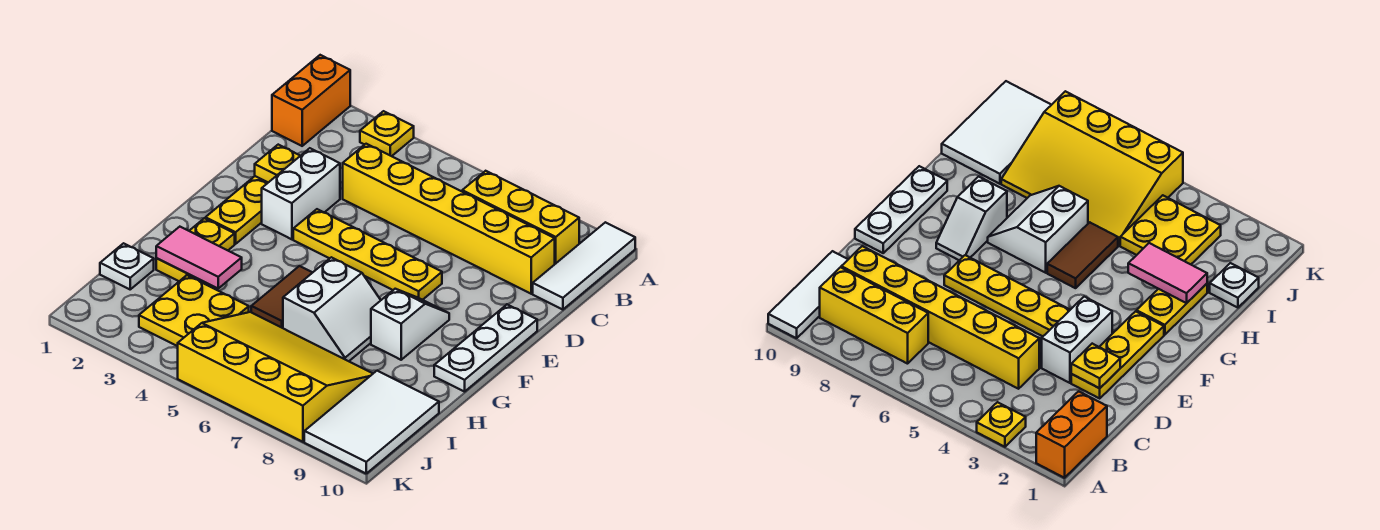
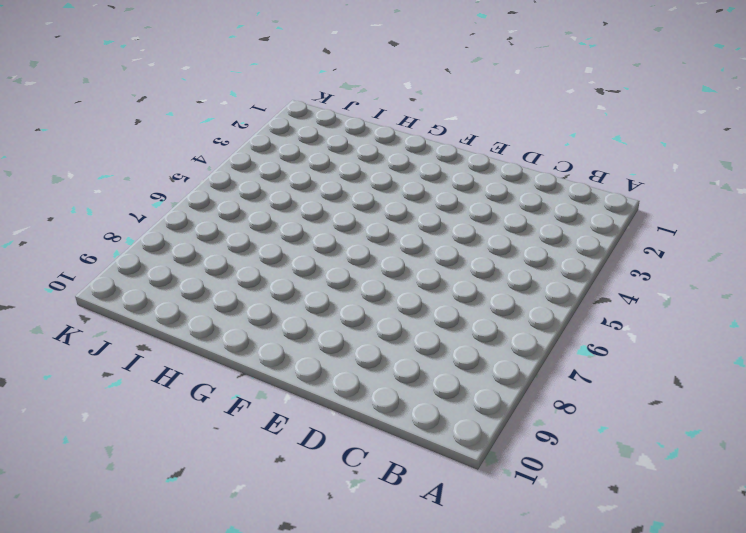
none -> orange brick A1:B1 level 1
none -> yellow plate A3 level 1
none -> white tile A10:C10 level 1

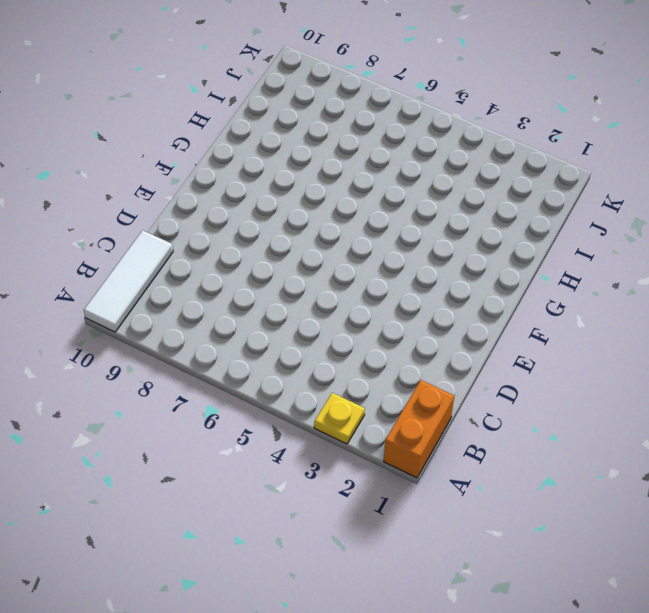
none -> yellow brick B7:B9 level 1
none -> yellow brick C4:C9 level 1
none -> yellow plate D2:F2 level 1

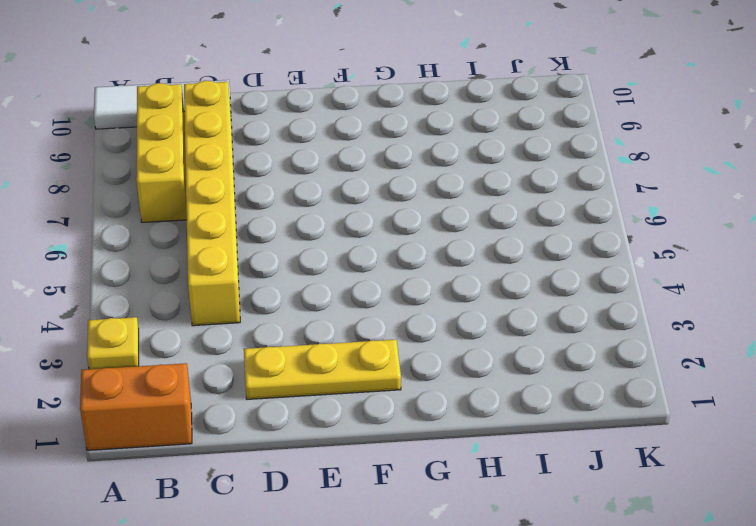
none -> white brick D3:E3 level 1
none -> yellow plate E4:E7 level 1
none -> white plate E10:G10 level 1

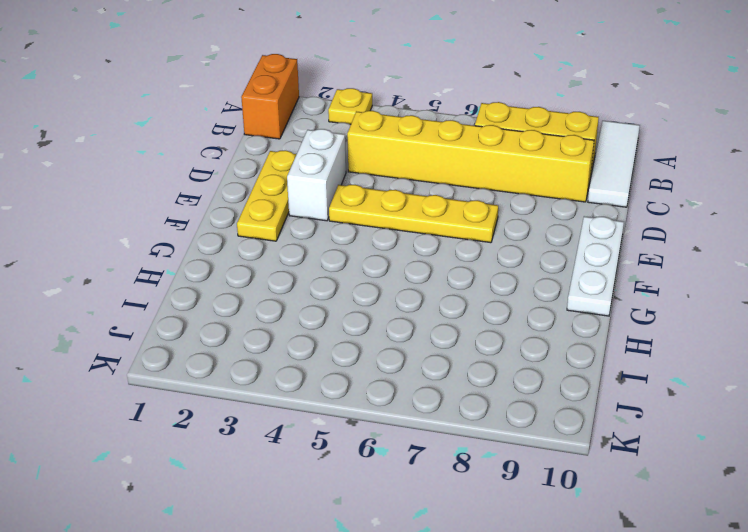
none -> white slope F8:G8 level 1 top G
none -> yellow plate G2:H2 level 1
none -> brown tile G5:H5 level 1

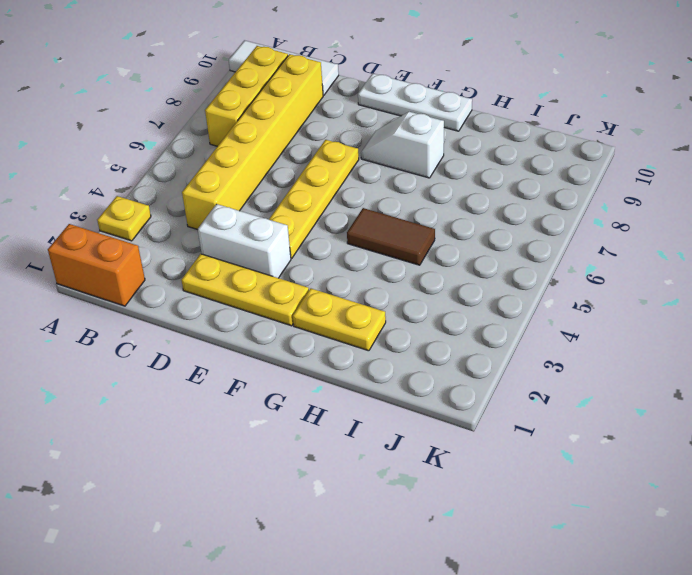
none -> white slope G6:H7 level 1 top 6
none -> white plate I1 level 1
none -> yellow plate I3:J4 level 1

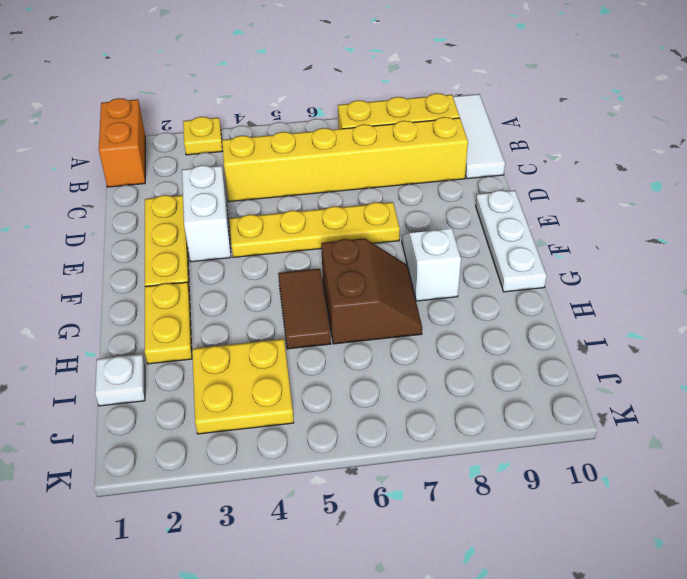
brown slope G6:H7 level 1 top 6 -> white slope G6:H7 level 1 top 6
none -> yellow slope I5:K8 level 1 top K
none -> white tile I9:K10 level 1
none -> yellow plate D2 level 2

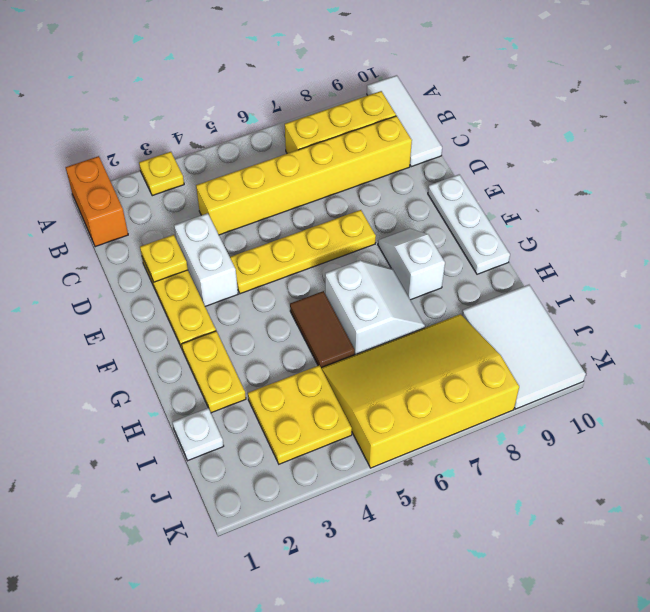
none -> pink tile H2:H3 level 2

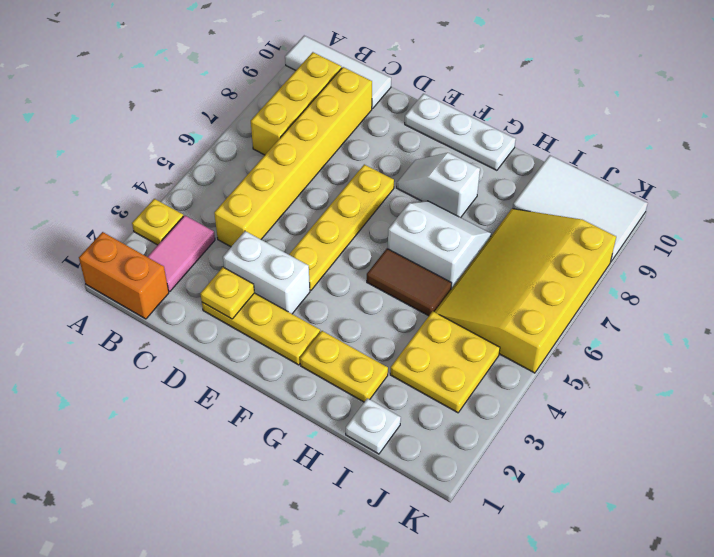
pink tile B2:B3 level 1 -> pink tile H2:H3 level 2

